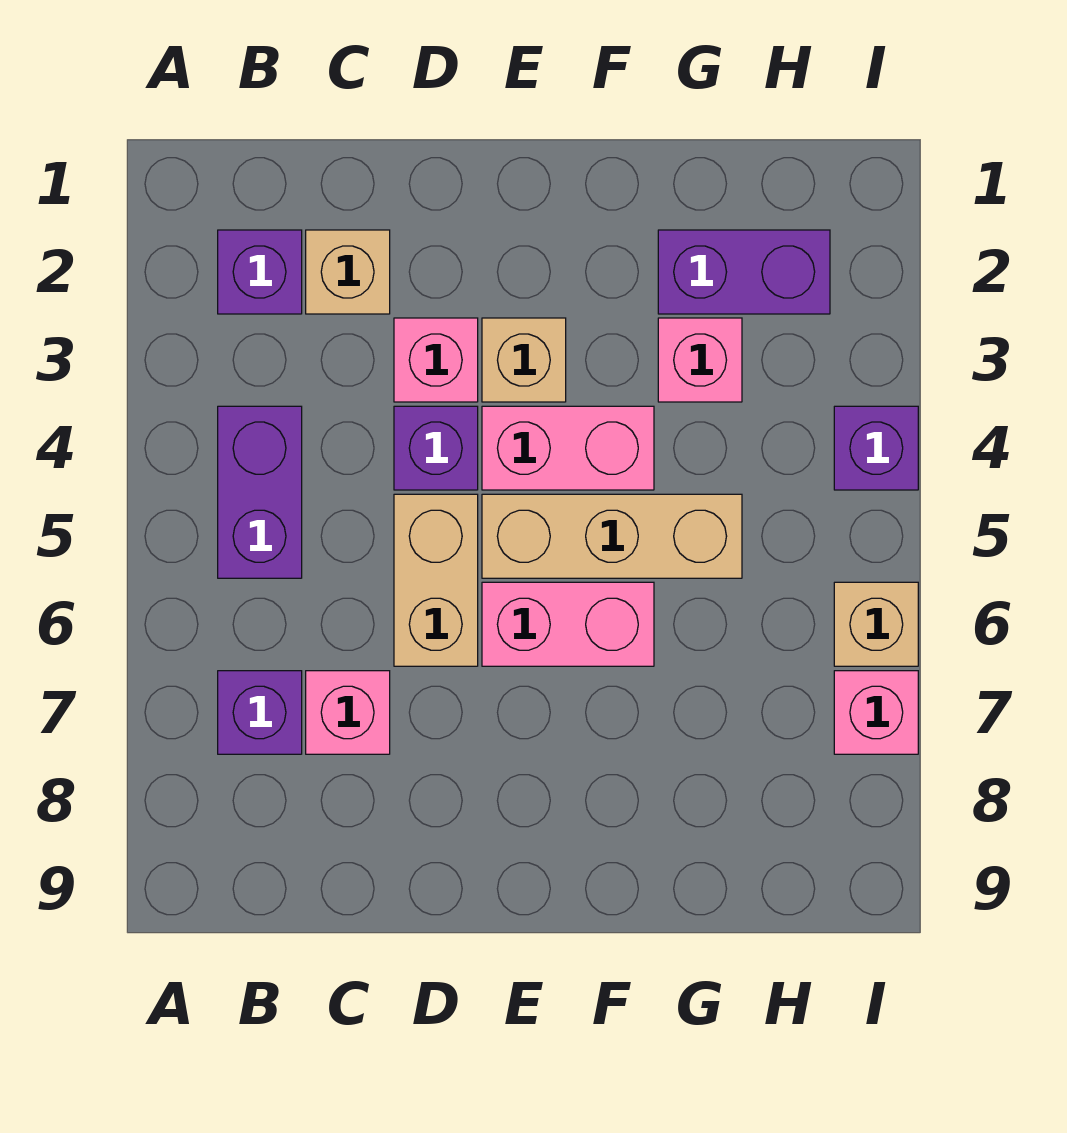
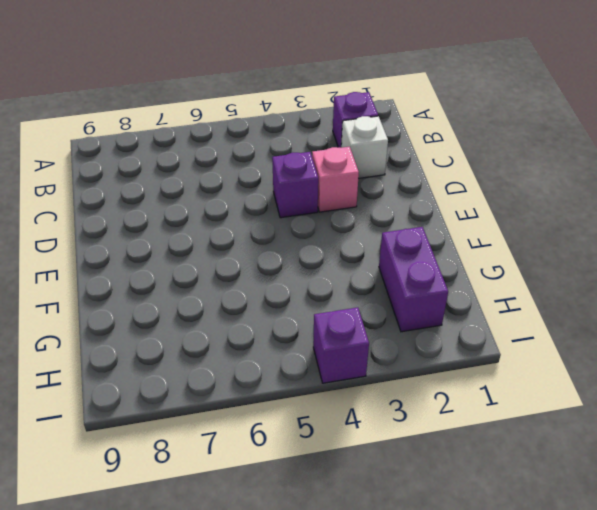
white brick C2 level 1 -> tan brick C2 level 1
none -> purple brick B4:B5 level 1
none -> purple brick B7 level 1
none -> pink brick C7 level 1

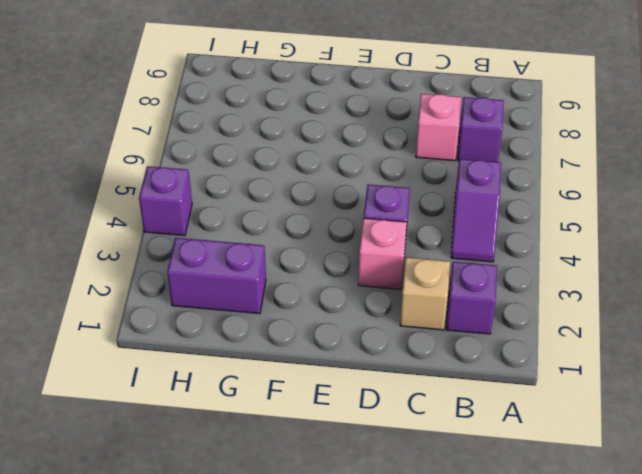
purple slope B4:B5 level 1 top 5 -> purple brick B4:B5 level 1
none -> tan brick D5:D6 level 1
none -> tan brick E3 level 1
none -> pink brick E4:F4 level 1

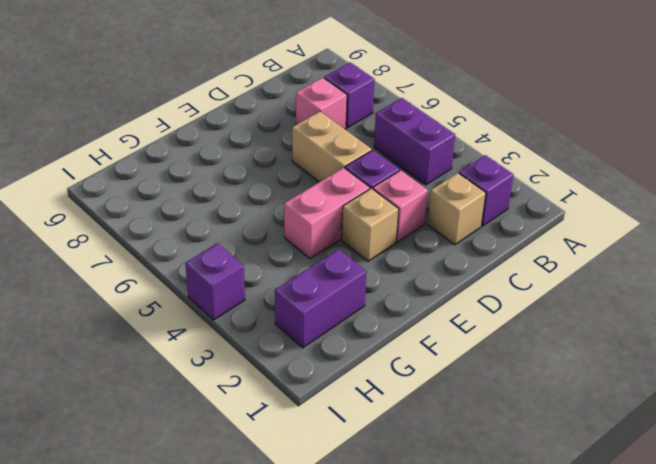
none -> tan brick E5:G5 level 1
none -> pink brick E6:F6 level 1
none -> pink brick G3 level 1

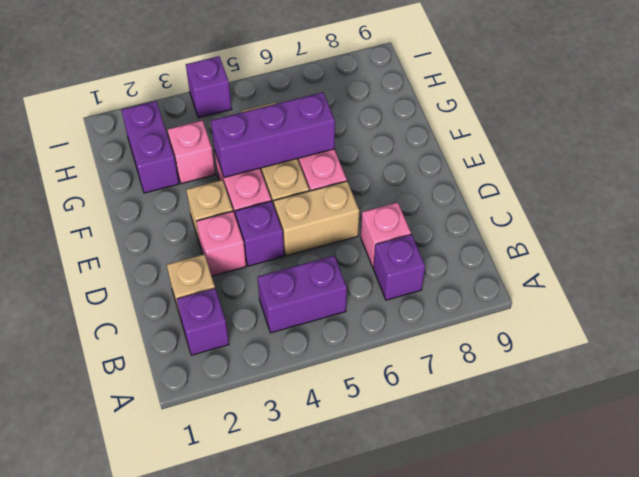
purple brick F4:F6 level 2 -> none
none -> tan brick I6 level 1
none -> pink brick I7 level 1

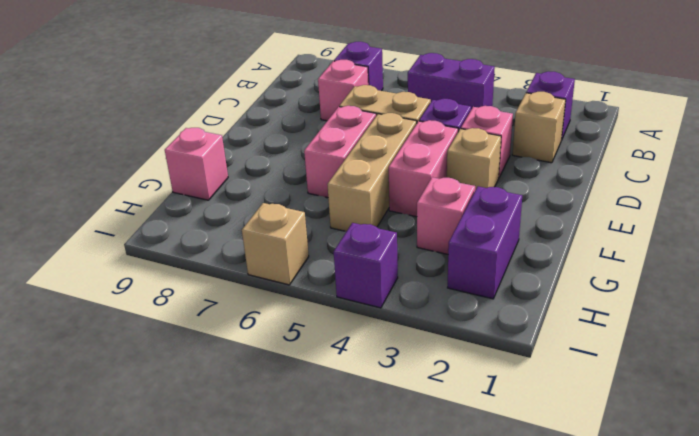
pink brick G9 level 1 -> pink brick I7 level 1

